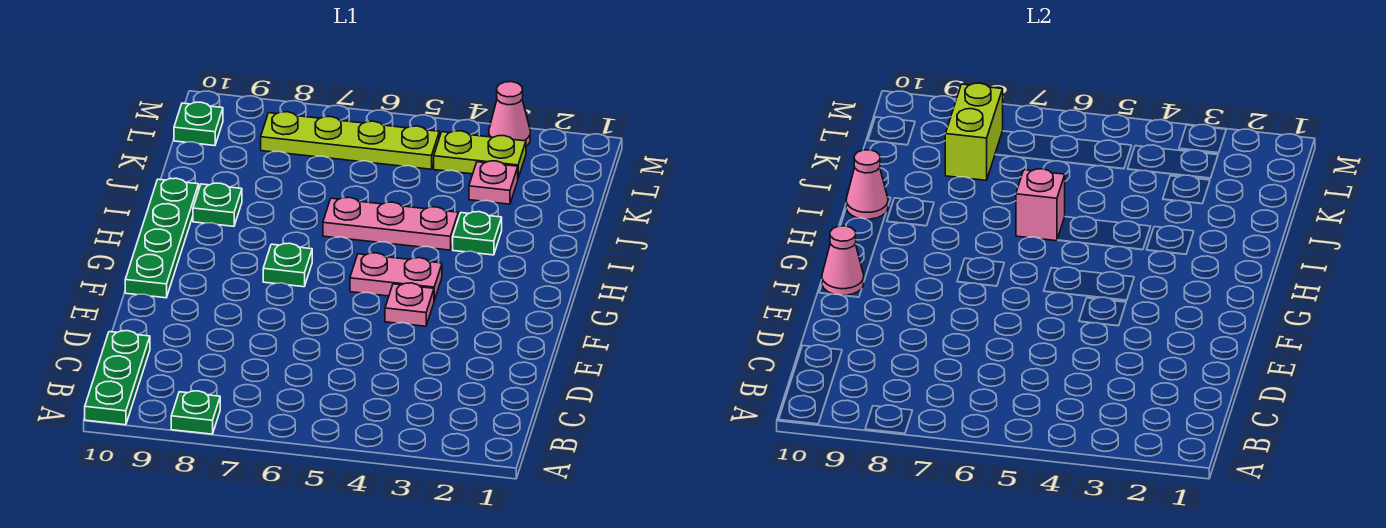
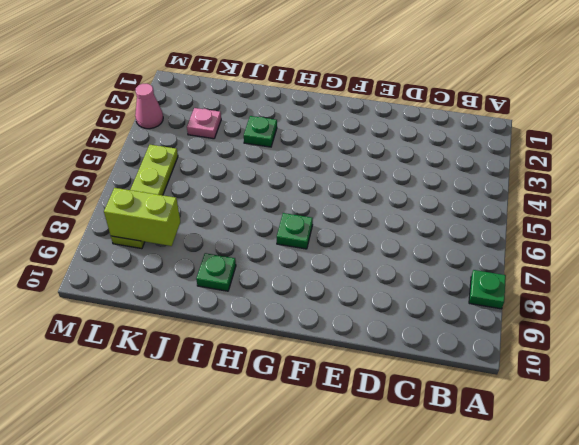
none -> green plate A10:C10 level 1
none -> pink plate F4 level 1
none -> green plate F10:I10 level 1

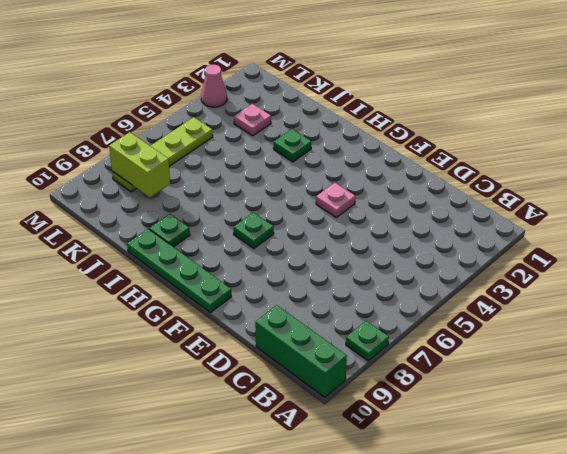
green brick A10:C10 level 1 -> green plate A10:C10 level 1
none -> pink plate G4:G5 level 1
none -> pink plate I4:I6 level 1
none -> lime plate L3:L4 level 1

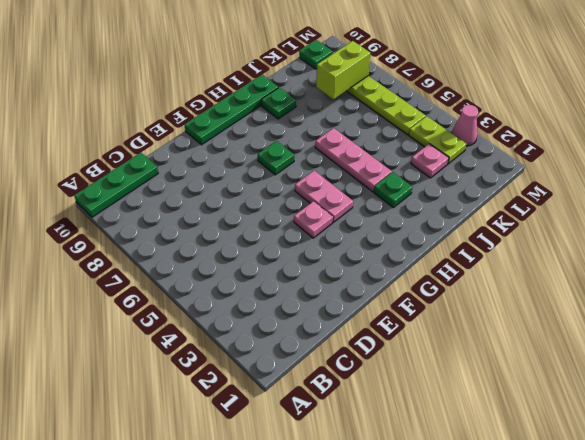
none -> green plate A8 level 1
none -> pink cone F10 level 2
none -> pink brick I6 level 2

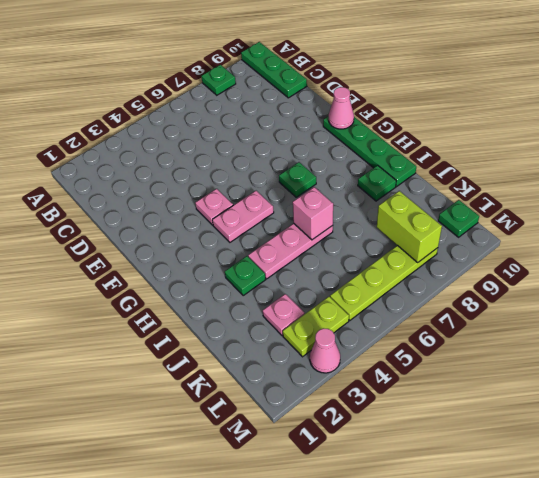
none -> pink cone I10 level 2

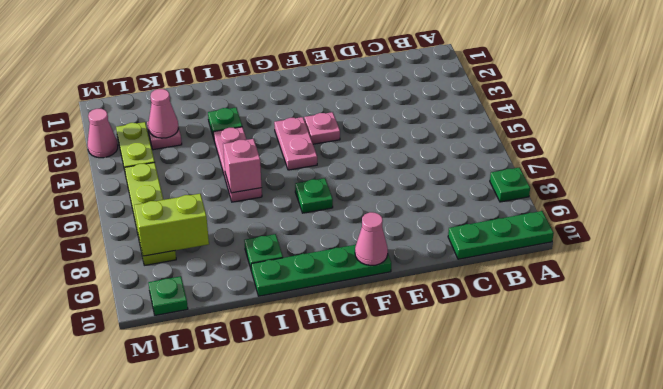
pink cone K3 level 2 -> pink cone I10 level 2

